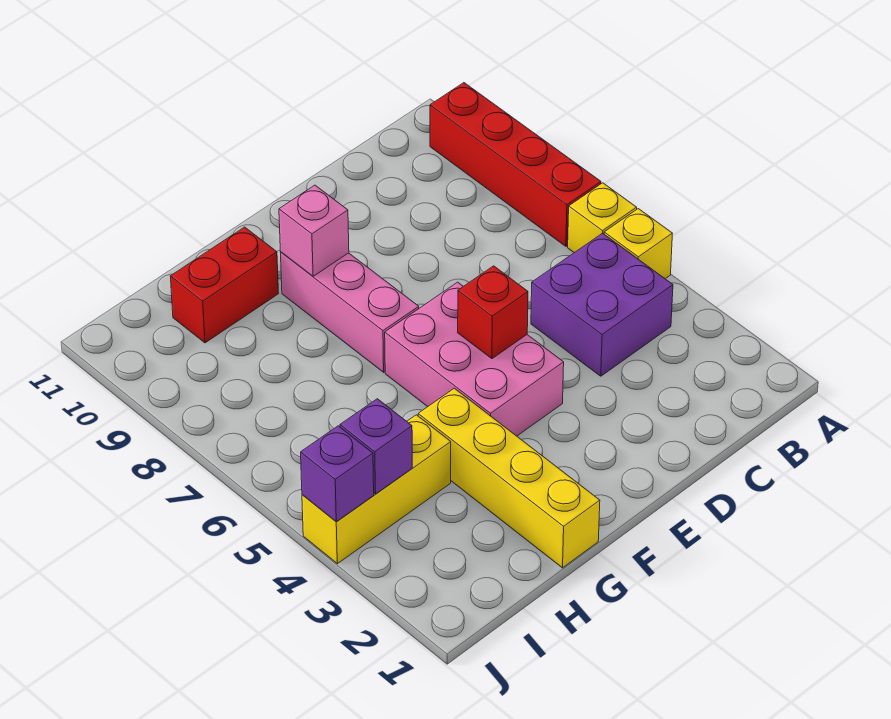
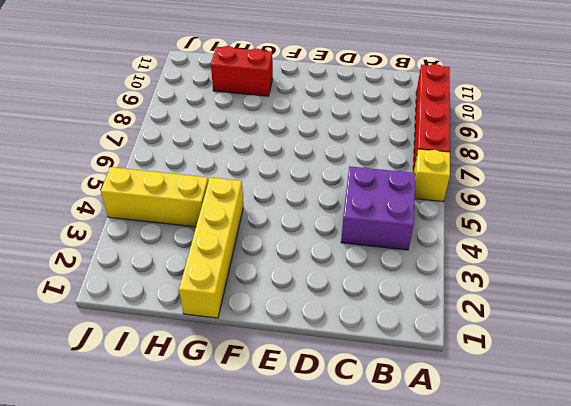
none -> yellow brick A5 level 1
none -> pink brick E4:F6 level 1
none -> pink brick F7:F9 level 1

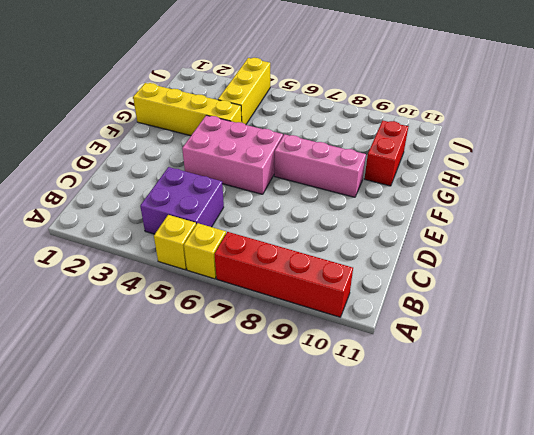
none -> red brick E5 level 2
none -> pink brick F9 level 2
none -> purple brick I4 level 2

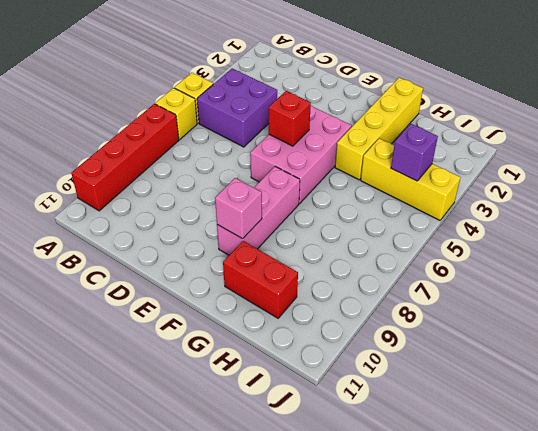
none -> purple brick J4 level 2

